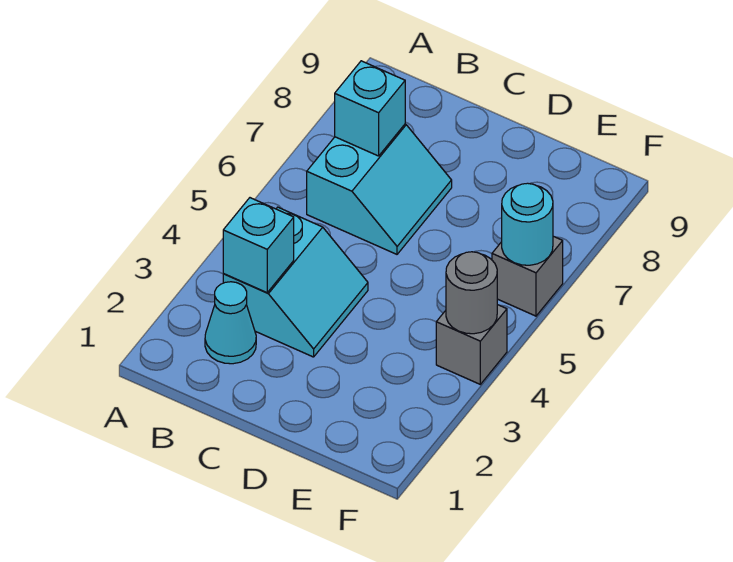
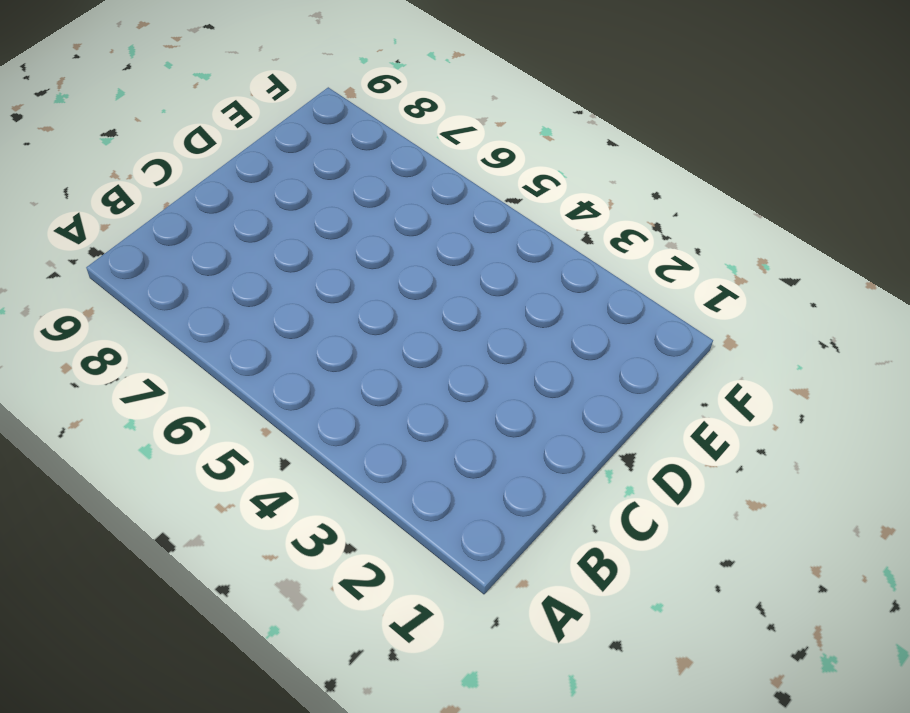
none -> cyan cone B2 level 1
none -> cyan slope B3:C4 level 1 top B

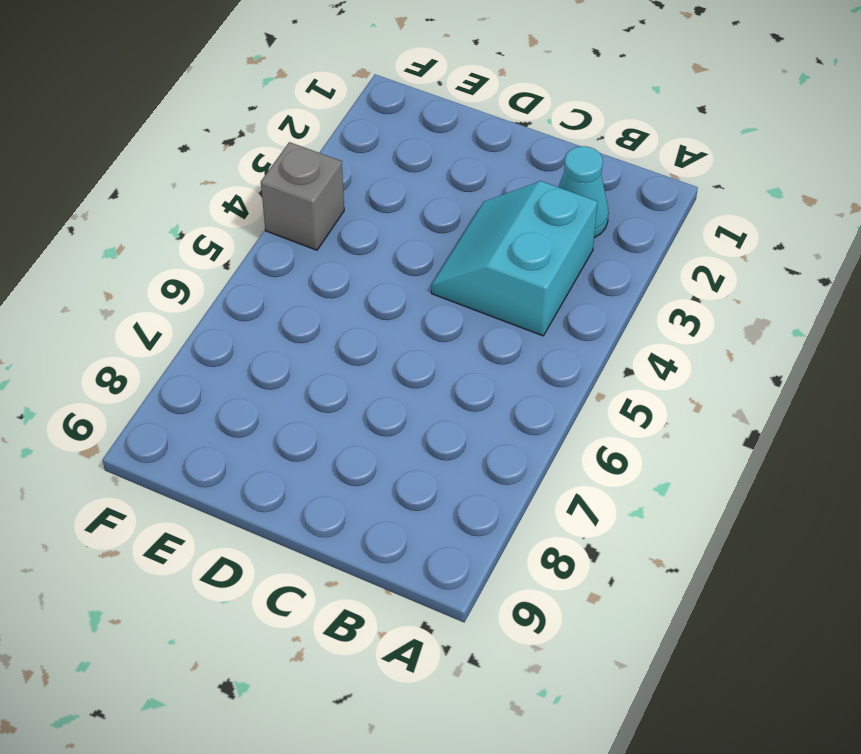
none -> cyan slope B6:C7 level 1 top B
none -> grey brick F6 level 1

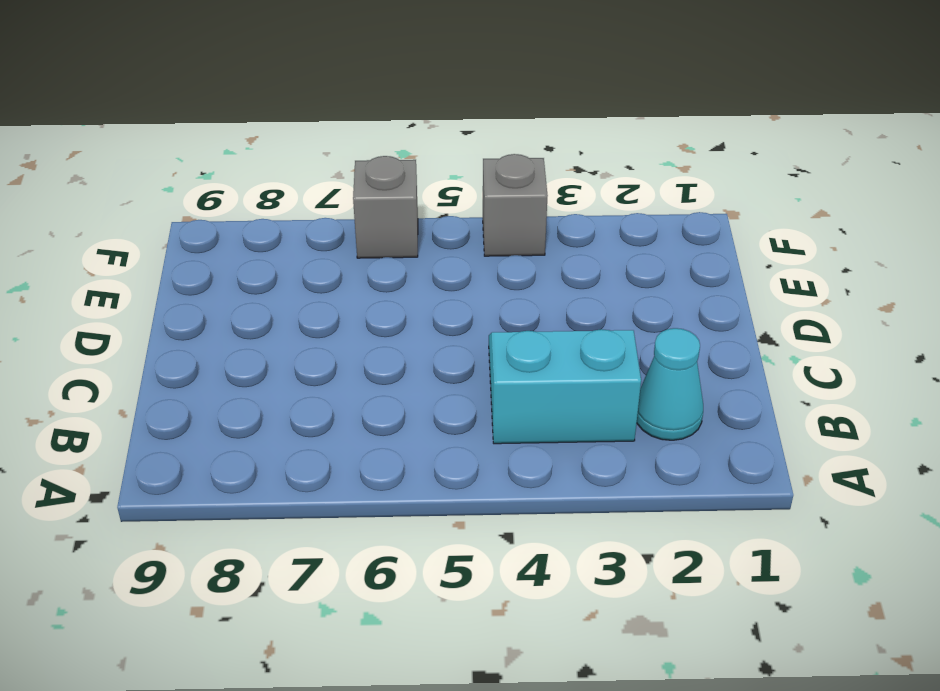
none -> cyan slope B6:C7 level 1 top B
none -> cyan brick B3 level 2

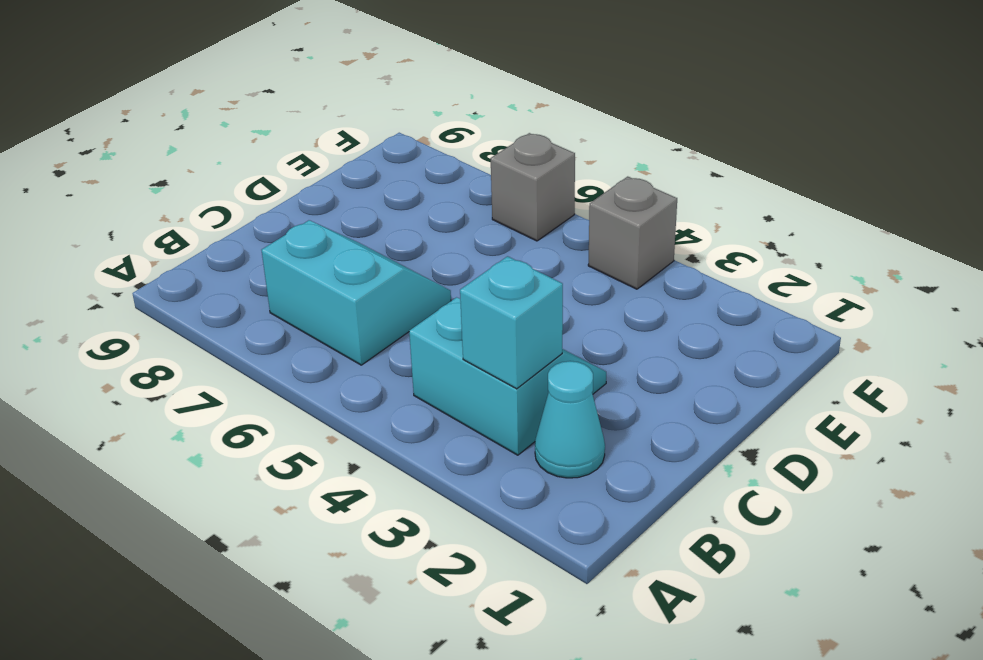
none -> cyan brick B7 level 2
none -> grey round brick F4 level 2

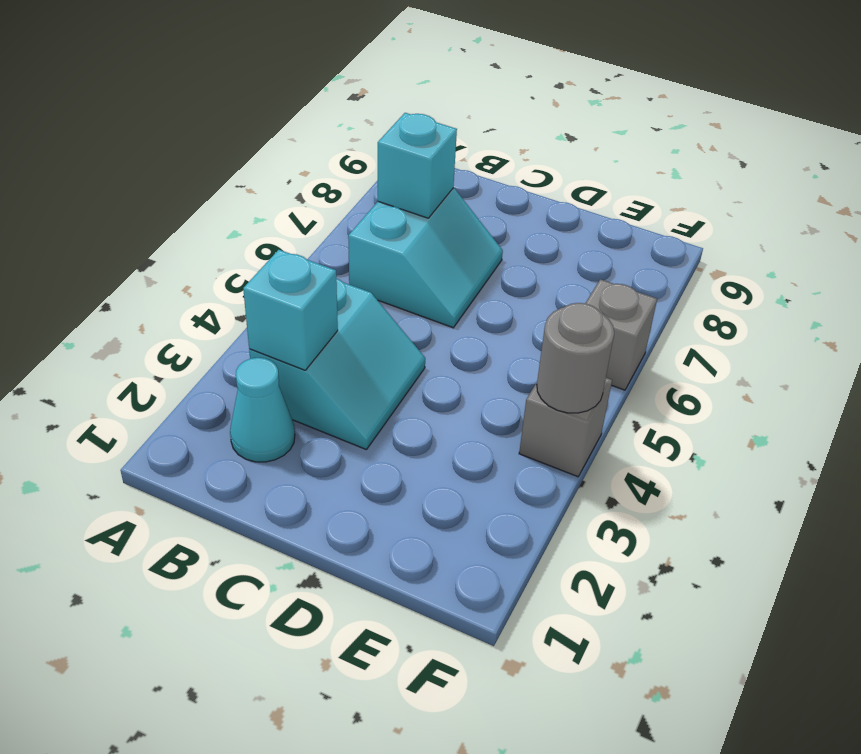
none -> cyan round brick F6 level 2

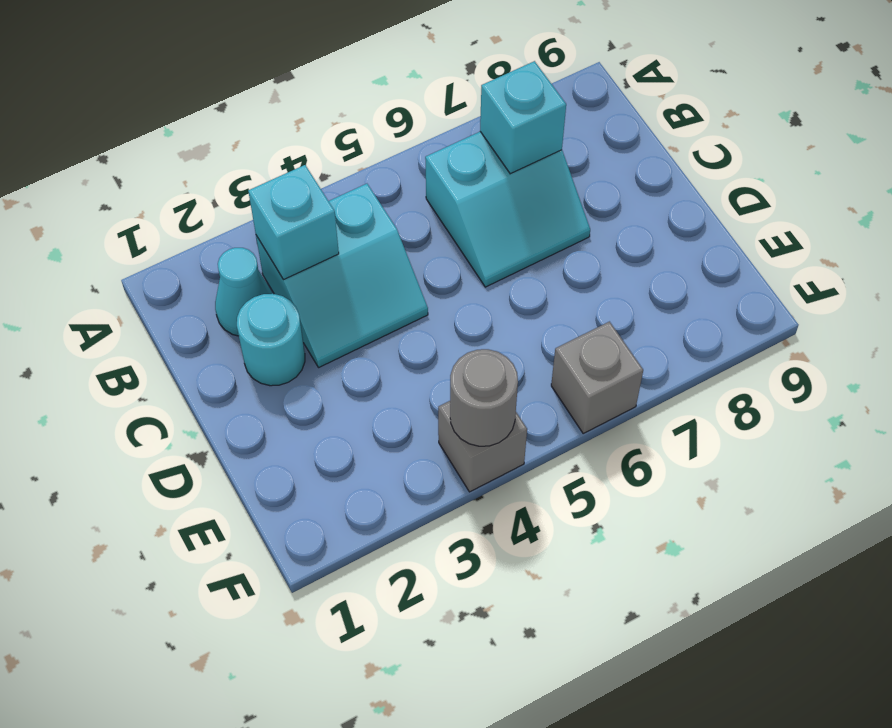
cyan round brick C2 level 1 -> cyan round brick F6 level 2

